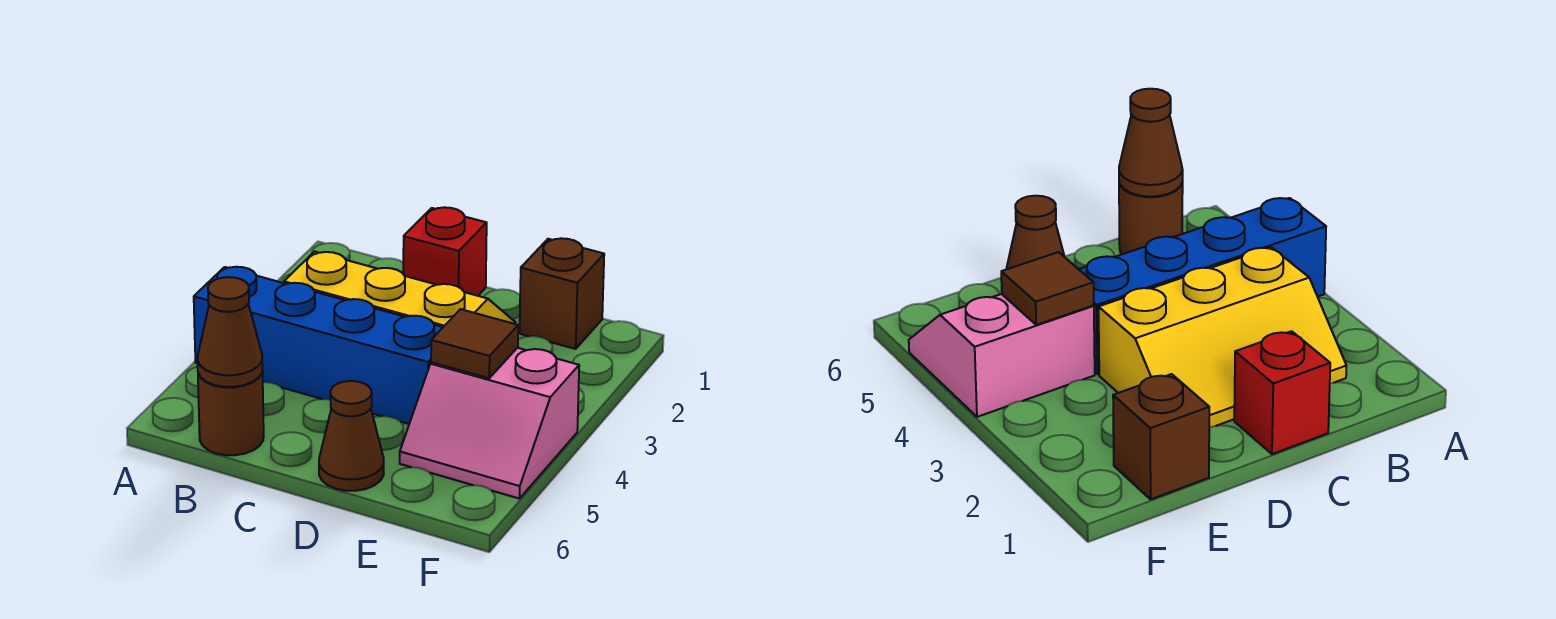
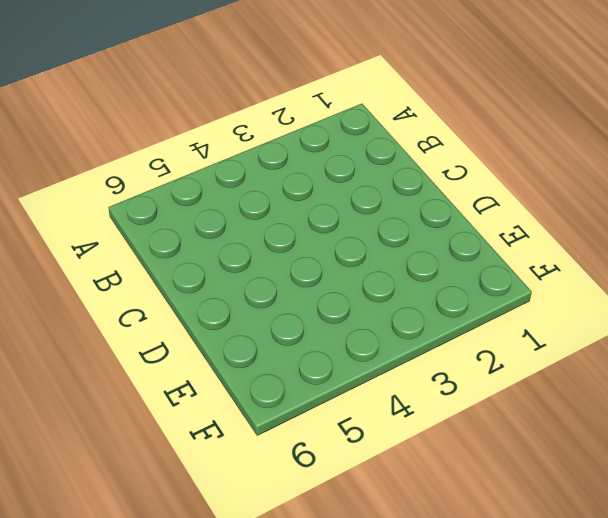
none -> blue brick A4:D4 level 1
none -> yellow slope B2:D3 level 1 top 3

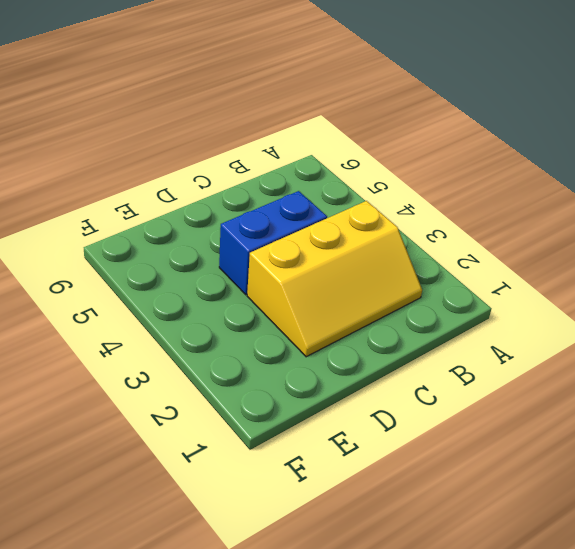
blue brick C4:D4 level 1 -> blue brick A4:D4 level 1
none -> brown round brick B6 level 1
none -> red brick C1 level 1

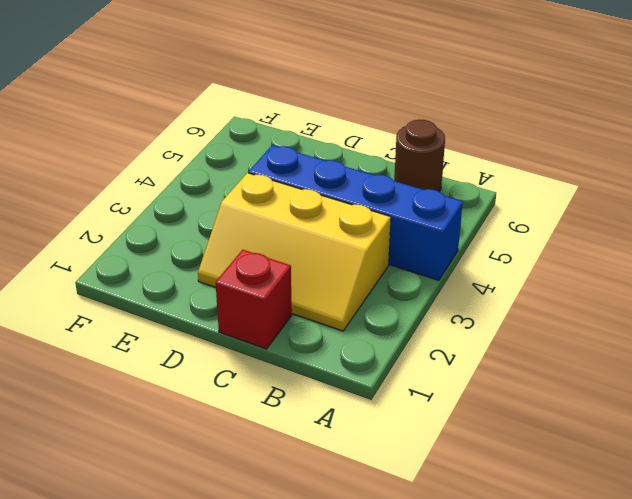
none -> brown cone D6 level 1
none -> brown brick E1 level 1

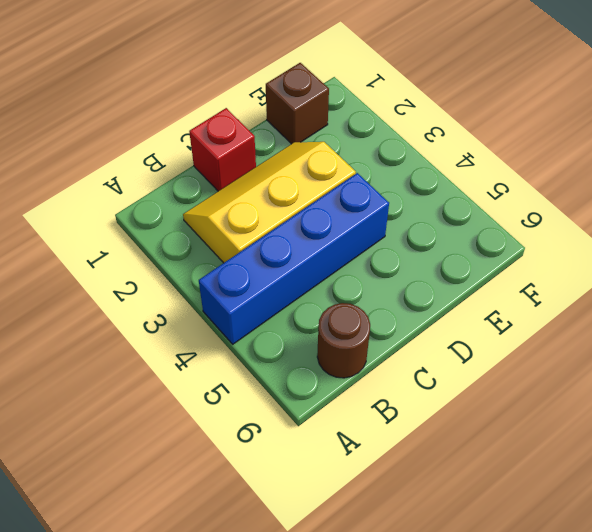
none -> brown cone D6 level 1
none -> pink slope E4:F5 level 1 top 4

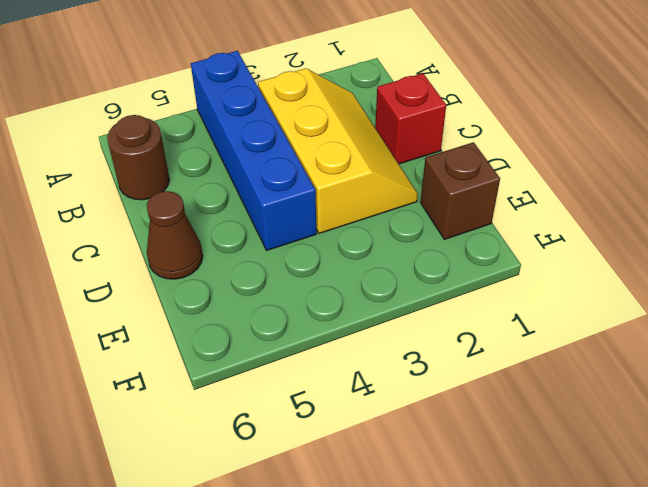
none -> pink slope E4:F5 level 1 top 4
none -> brown cone B6 level 2

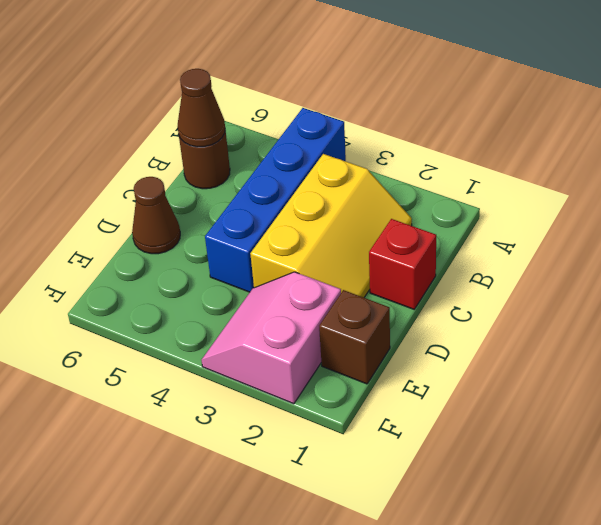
pink slope E2:F3 level 1 top 2 -> pink slope E4:F5 level 1 top 4
none -> brown tile E4 level 2

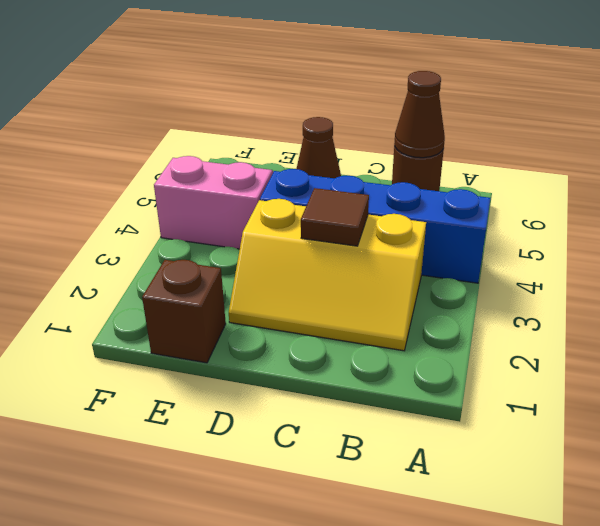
brown tile C3 level 2 -> brown tile E4 level 2
none -> red brick C1 level 1

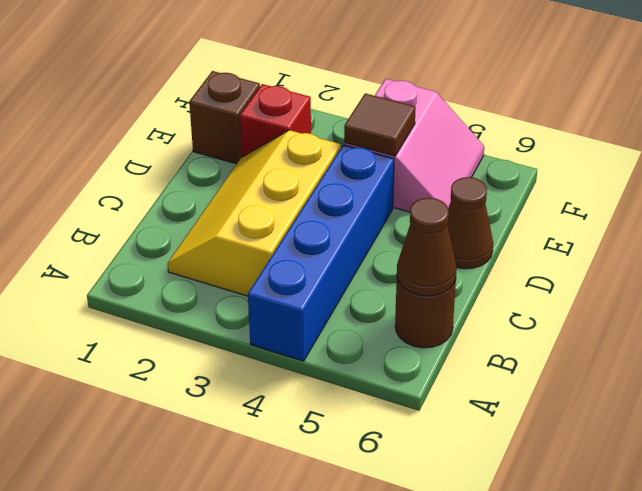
red brick E2 level 1 -> red brick C1 level 1

